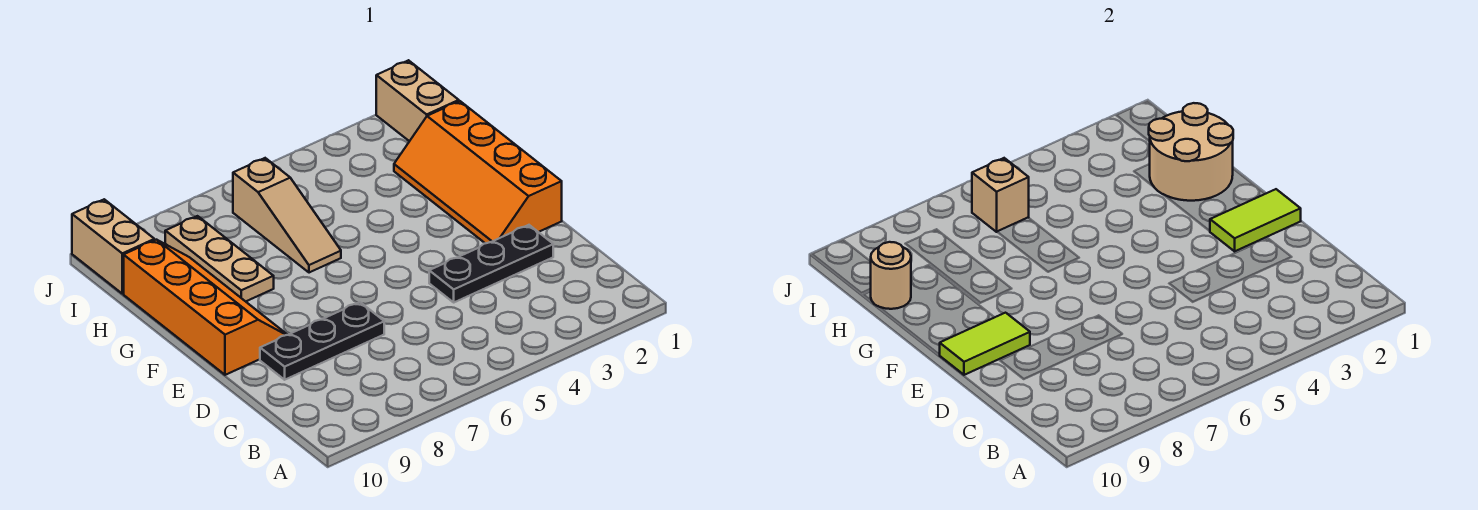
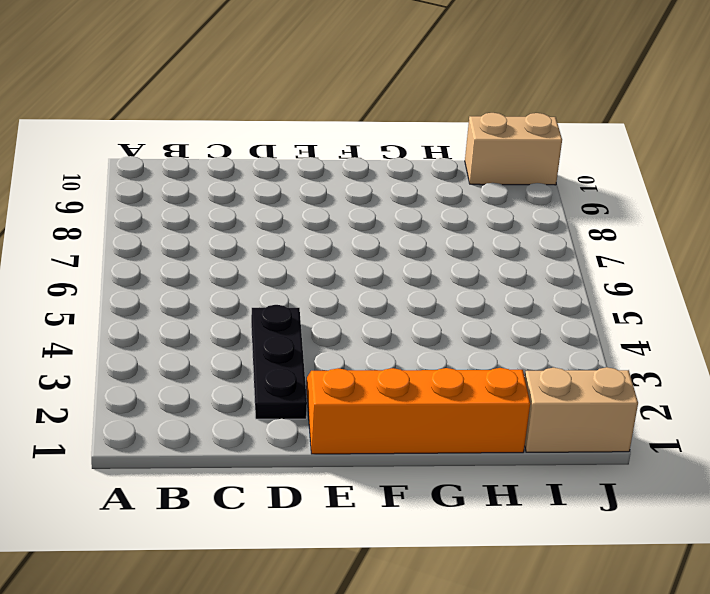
none -> black plate D7:D9 level 1
none -> orange slope E9:H10 level 1 top 10
none -> tan slope G6:I6 level 1 top I

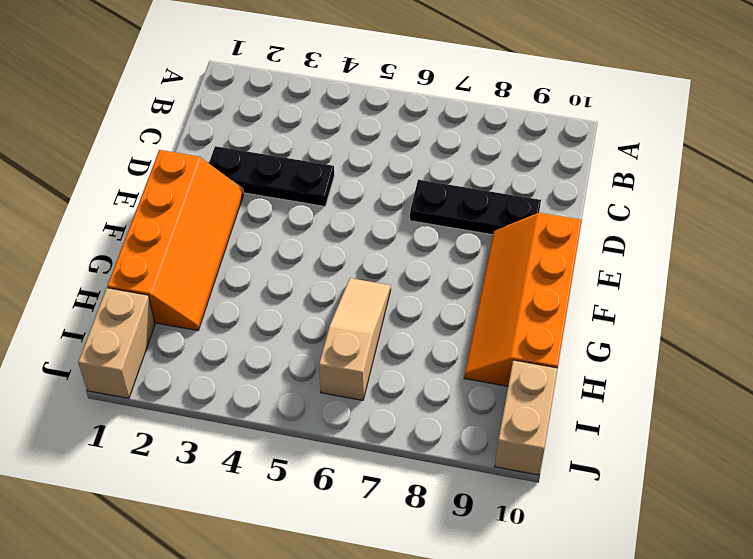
none -> tan plate G8:I8 level 1
none -> lime tile E1:E2 level 2
none -> lime tile E9:E10 level 2

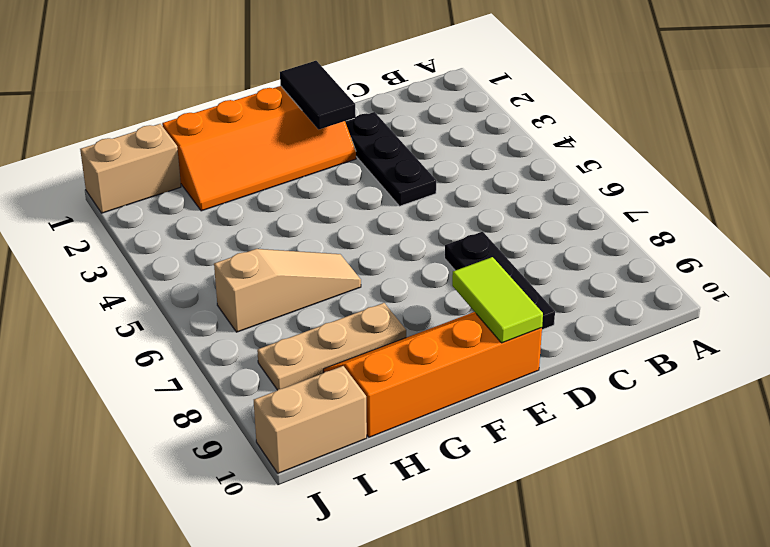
black tile E1:E2 level 2 -> lime tile E1:E2 level 2
none -> tan round brick G1:H2 level 2
none -> tan round brick H10 level 2
none -> tan brick I6 level 2

